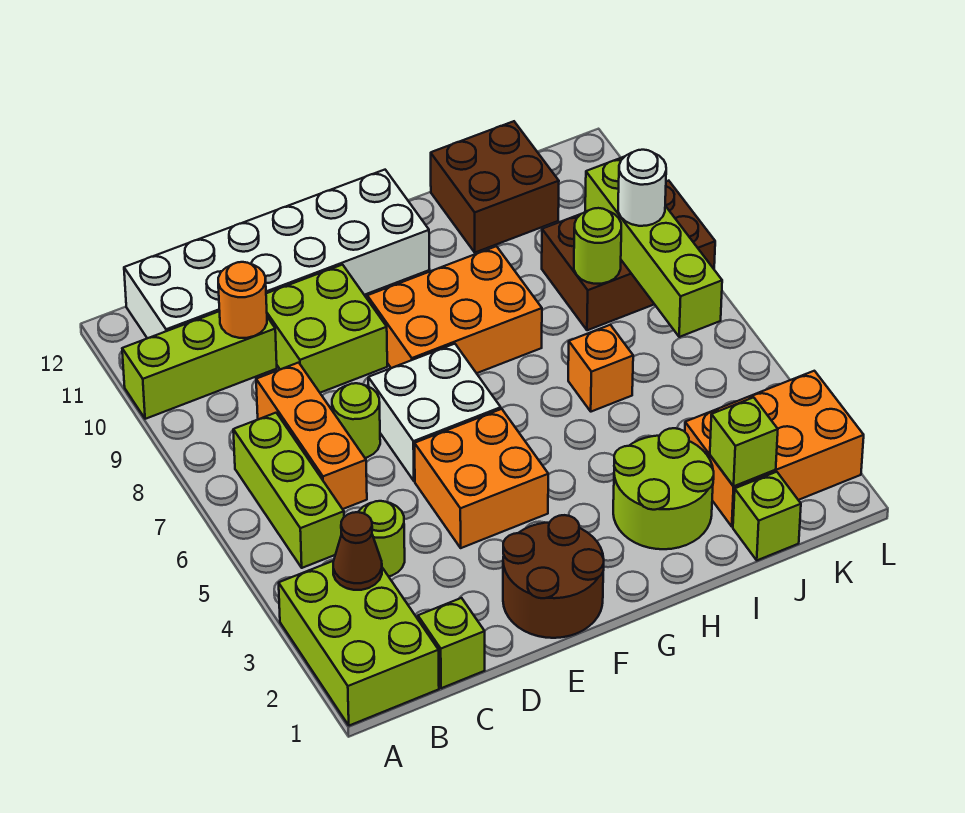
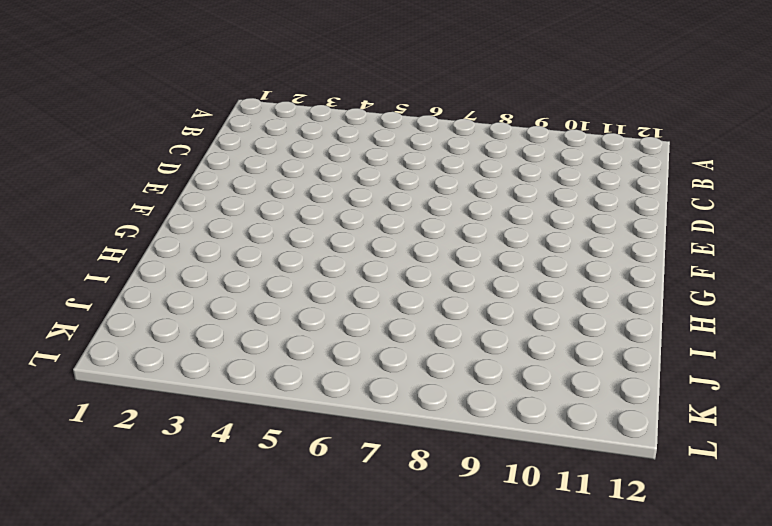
none -> lime brick A1:B3 level 1
none -> lime brick A10:C10 level 1
none -> lime brick B5:B7 level 1

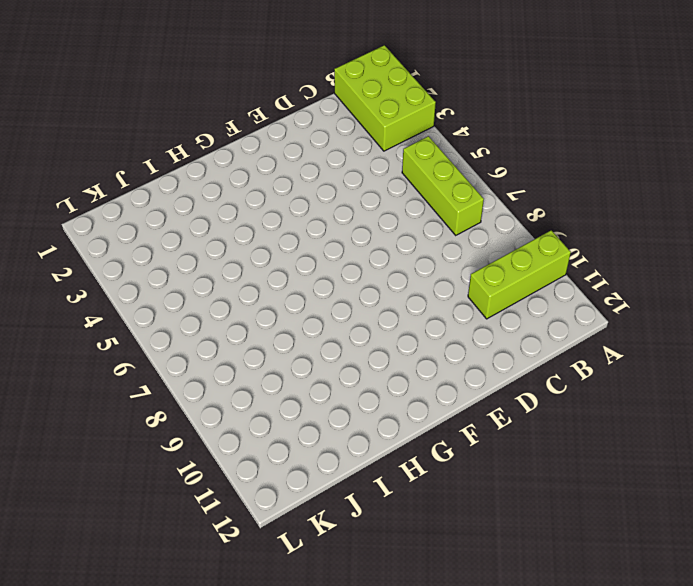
none -> white brick B11:G12 level 1
none -> lime brick C1 level 1
none -> lime round brick C4 level 1

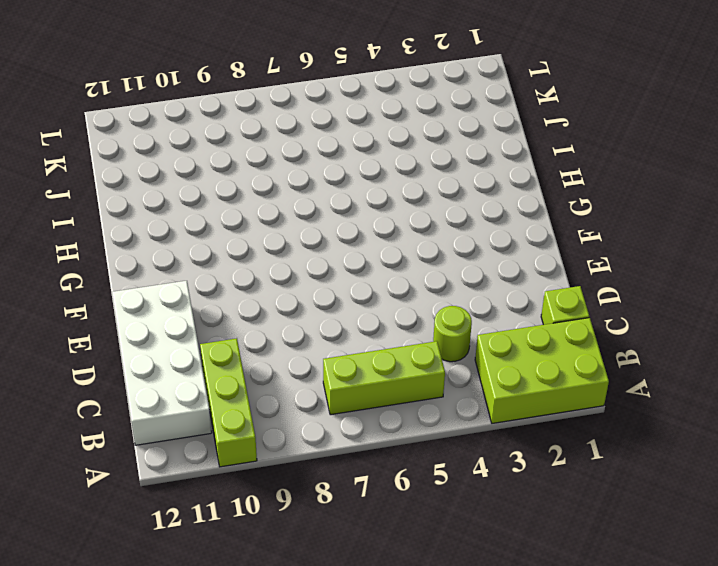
white brick B11:E12 level 1 -> white brick B11:G12 level 1
none -> orange brick C6:C8 level 1
none -> lime round brick D7 level 1
none -> lime brick D9:E10 level 1

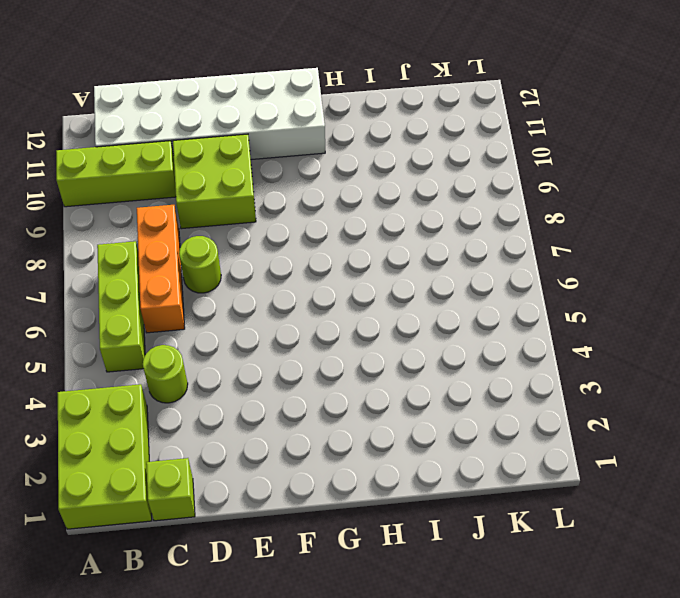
none -> brown round brick E1:F2 level 1
none -> orange brick E4:F5 level 1
none -> white brick E6:F7 level 1

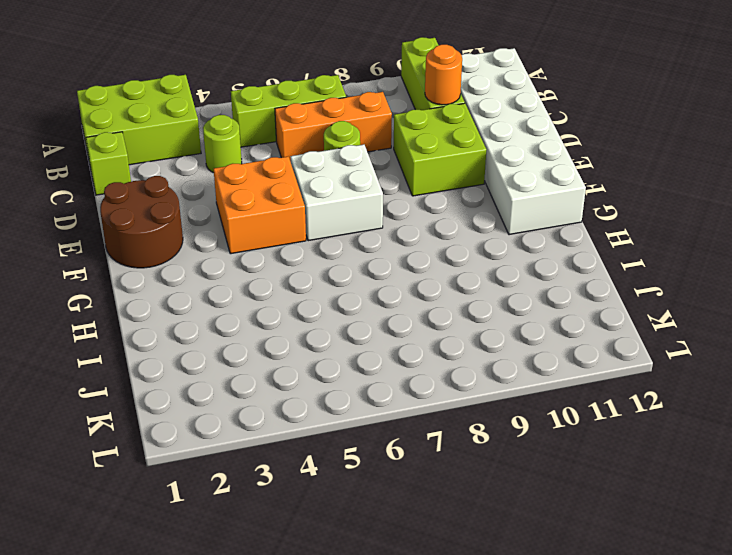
none -> orange brick F8:H9 level 1
none -> lime round brick H2:I3 level 1
none -> orange brick I6 level 1

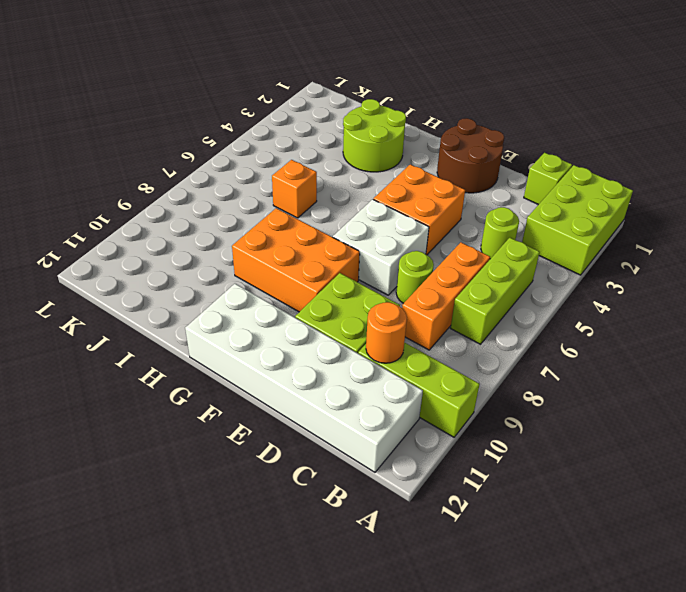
none -> brown brick I11:J12 level 1
none -> lime brick J1 level 1
none -> orange brick J2:L3 level 1

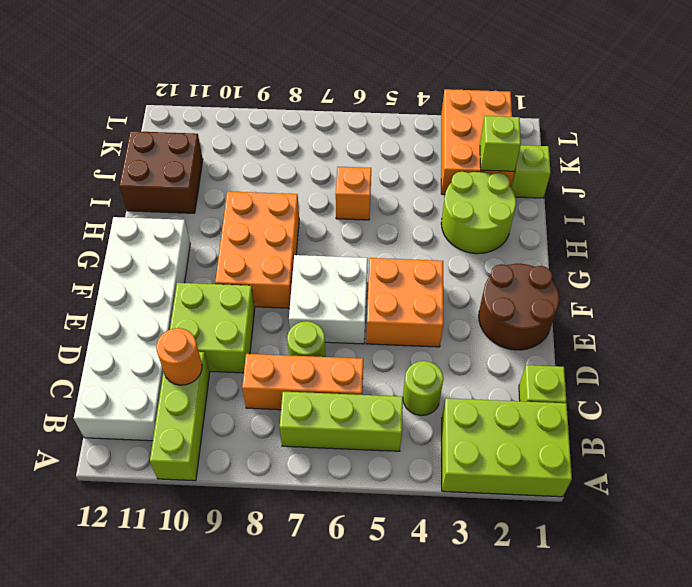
none -> brown brick J8:L9 level 1
none -> brown cone B3 level 2
none -> lime round brick J8 level 2

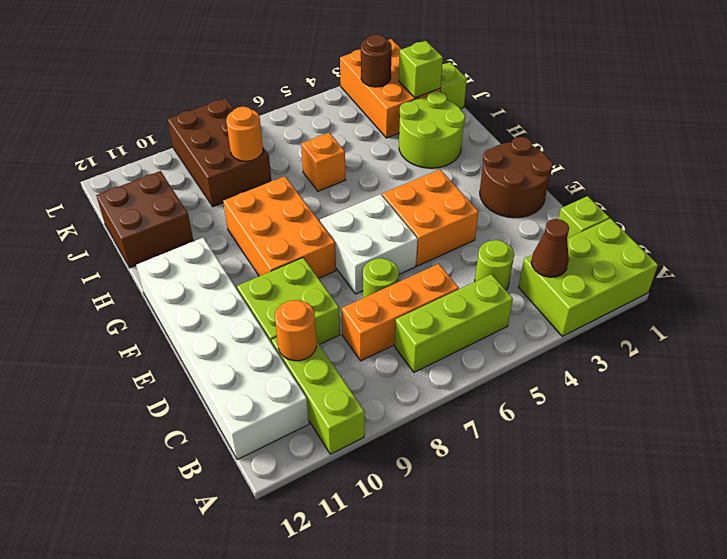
orange round brick J8 level 2 -> lime round brick J8 level 2
brown round brick K3 level 2 -> none
none -> lime brick K6:K9 level 2
none -> white round brick K8 level 3

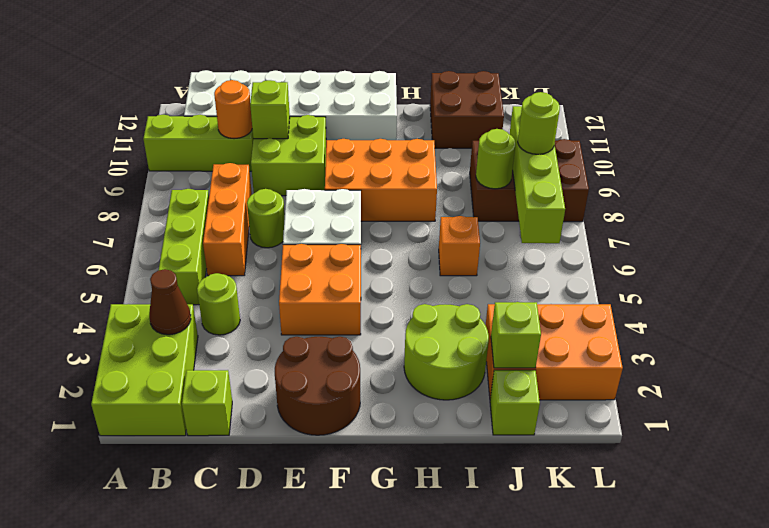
lime brick D10 level 2 -> none
lime round brick K8 level 3 -> white round brick K8 level 3

